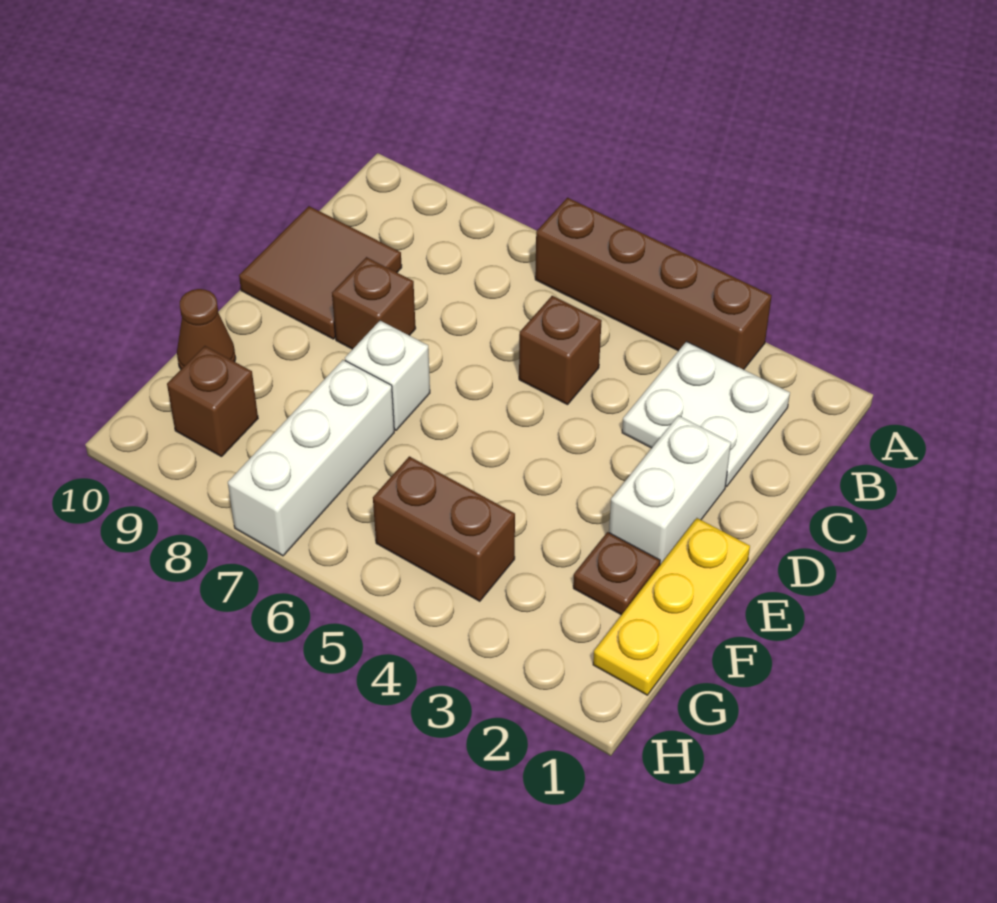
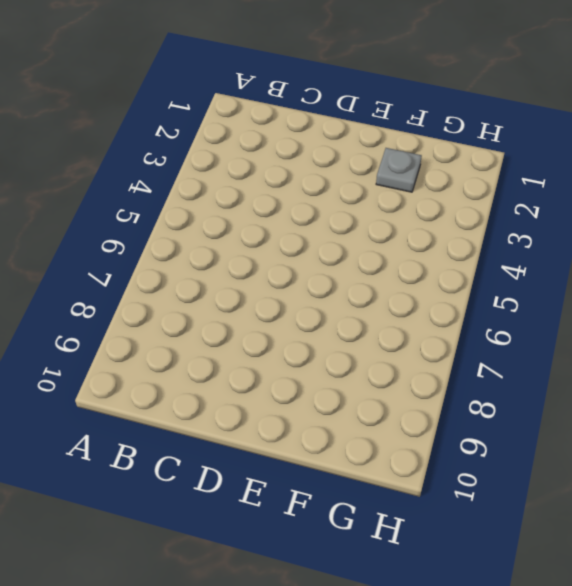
grey plate F2 level 1 -> brown plate F2 level 1
none -> brown brick A3:A6 level 1
none -> white plate B2:C3 level 1
none -> brown brick C5 level 1

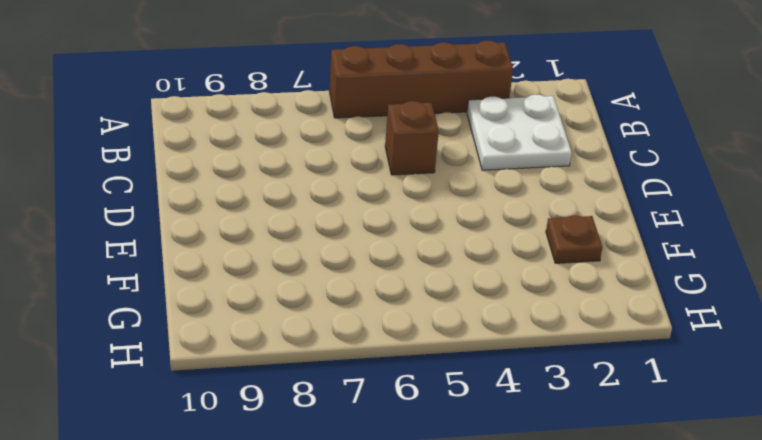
none -> brown tile C9:D10 level 1
none -> white brick D2:E2 level 1
none -> brown brick D8 level 1

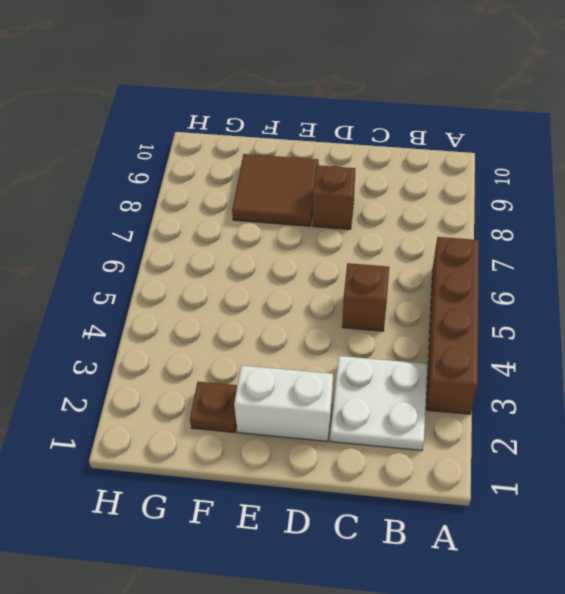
brown tile E8:F9 level 1 -> brown tile C9:D10 level 1
none -> yellow plate E1:G1 level 1
none -> white brick E7 level 1
none -> white brick F7:H7 level 1

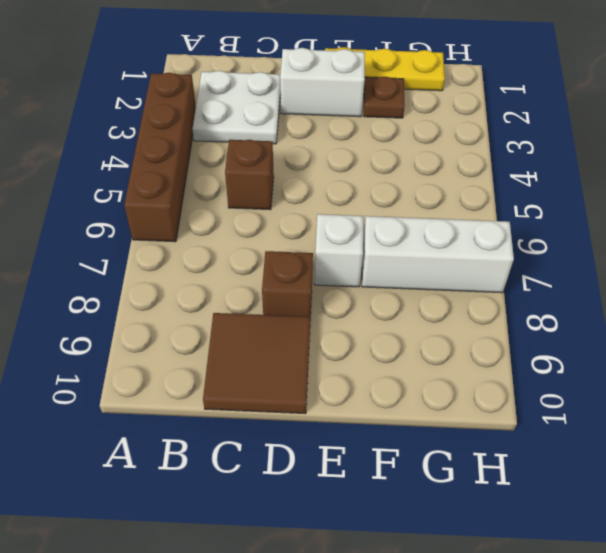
none -> brown cone F10 level 1
none -> brown brick G4:G5 level 1
none -> brown brick G9 level 1

